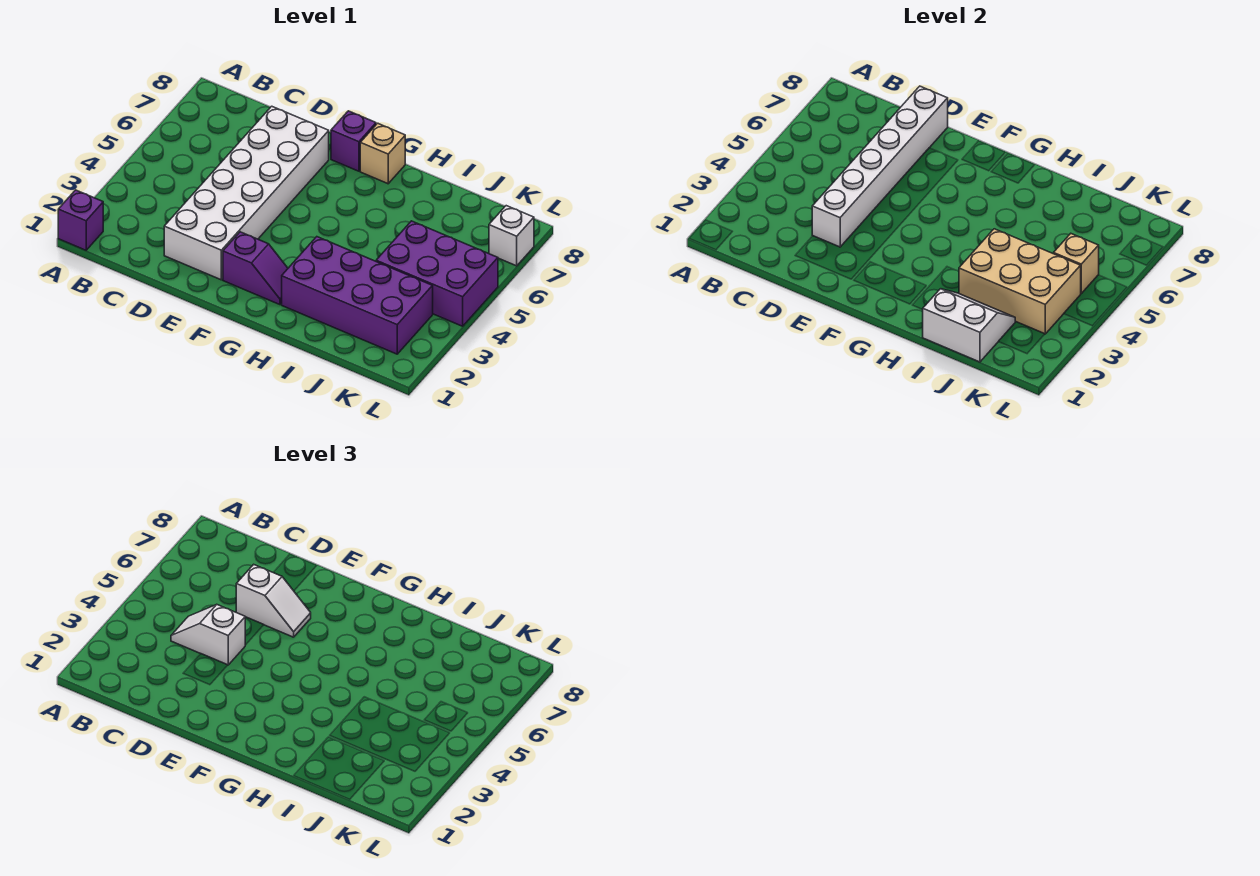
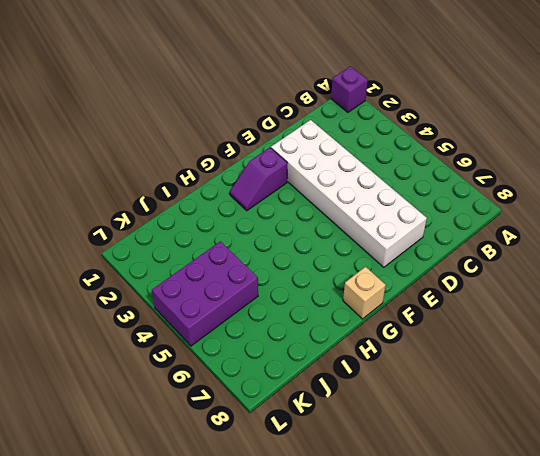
none -> purple brick F8 level 1
none -> purple brick H2:K3 level 1
none -> white brick L7 level 1

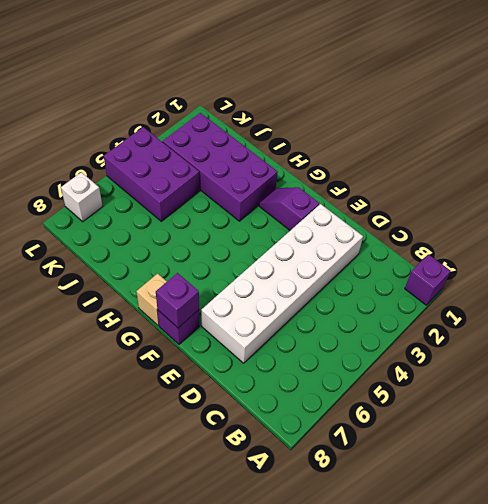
purple brick F8 level 2 -> none
none -> white brick D3:D8 level 2
none -> white slope I1:J2 level 2 top 1
none -> tan brick I3:K4 level 2

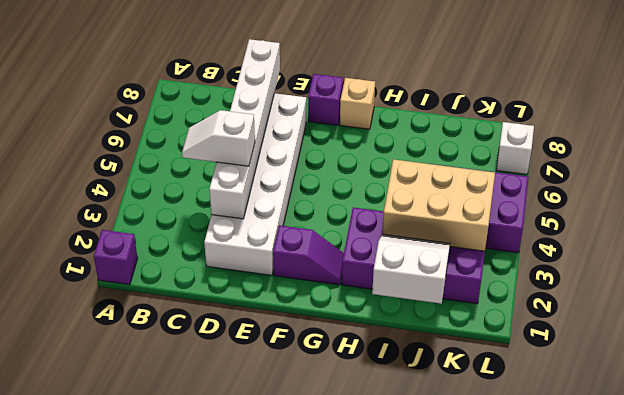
none -> tan brick K5 level 2
none -> white slope D6:E6 level 3 top D

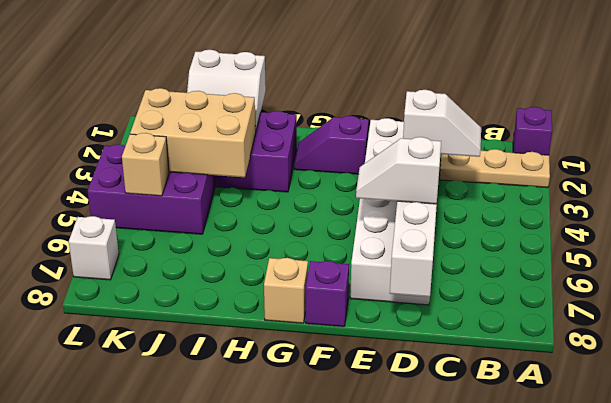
tan plate A2:C2 level 1 -> none

